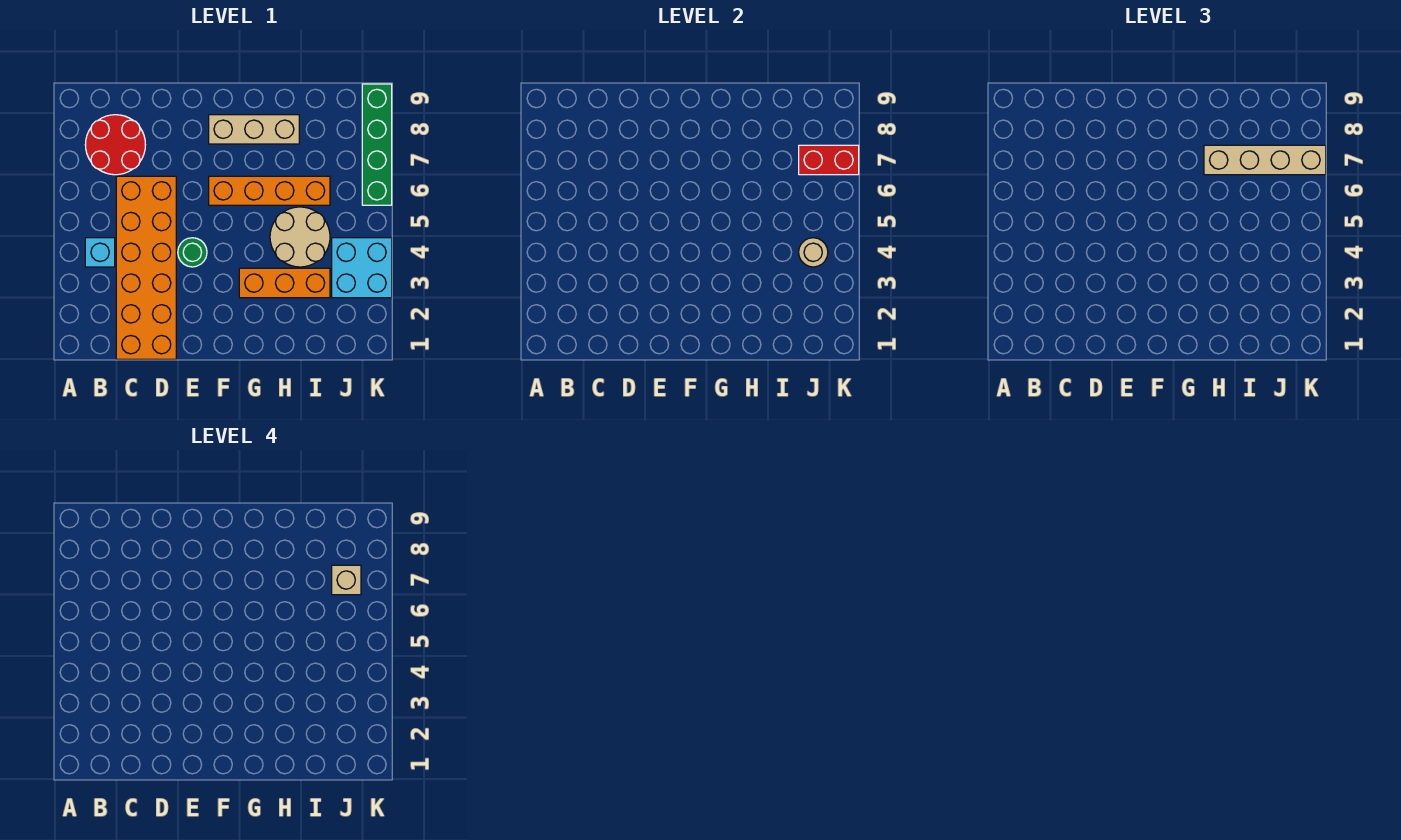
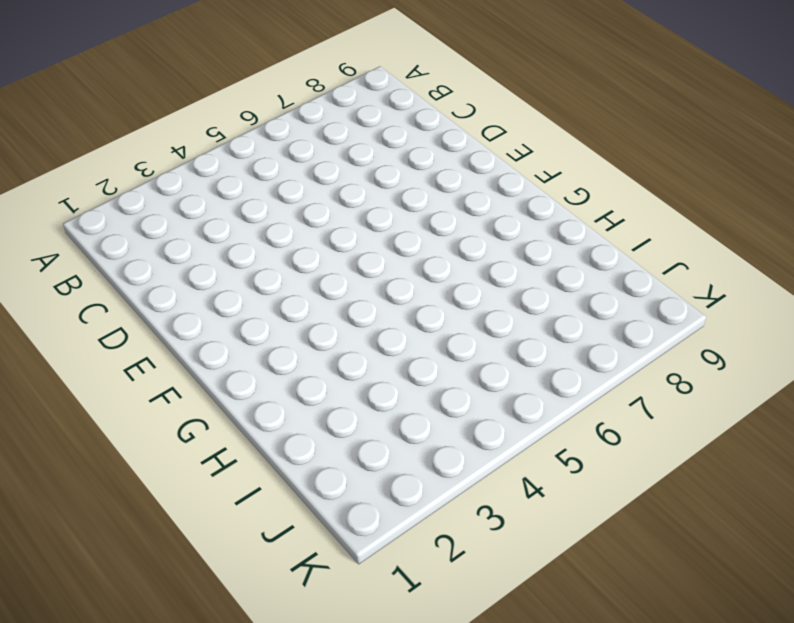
none -> cyan brick B4 level 1
none -> red round brick B7:C8 level 1
none -> orange brick C1:D6 level 1

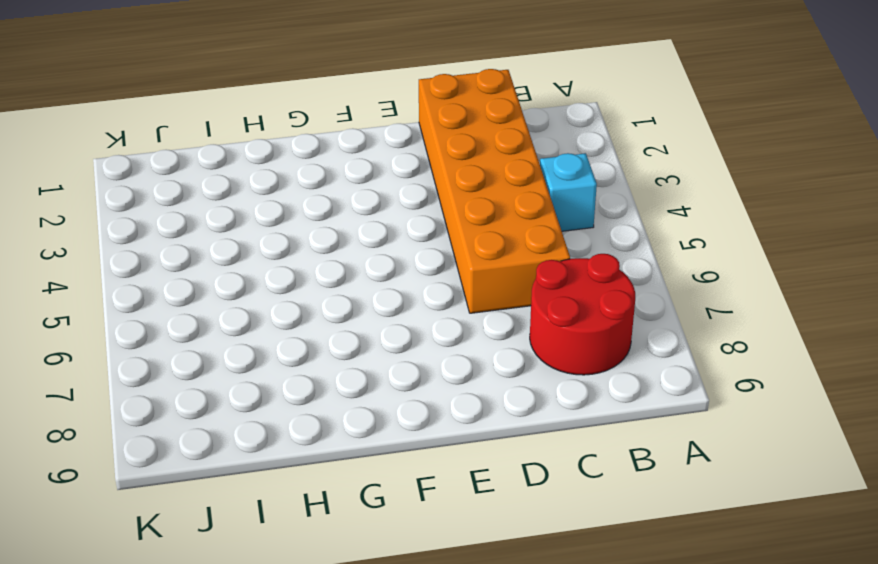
none -> green round brick E4 level 1
none -> orange brick F6:I6 level 1
none -> tan brick F8:H8 level 1

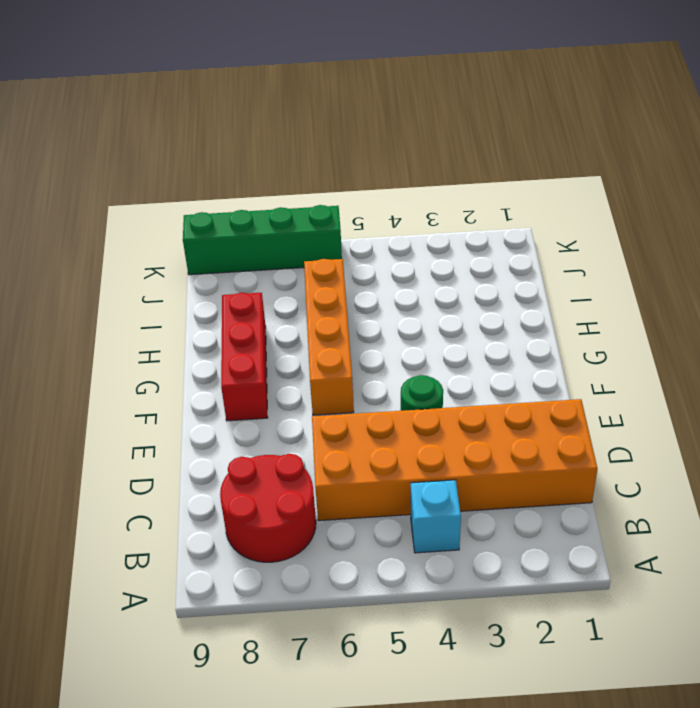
red brick F8:H8 level 1 -> tan brick F8:H8 level 1
none -> orange brick G3:I3 level 1
none -> tan round brick H4:I5 level 1
none -> cyan brick J3:K4 level 1

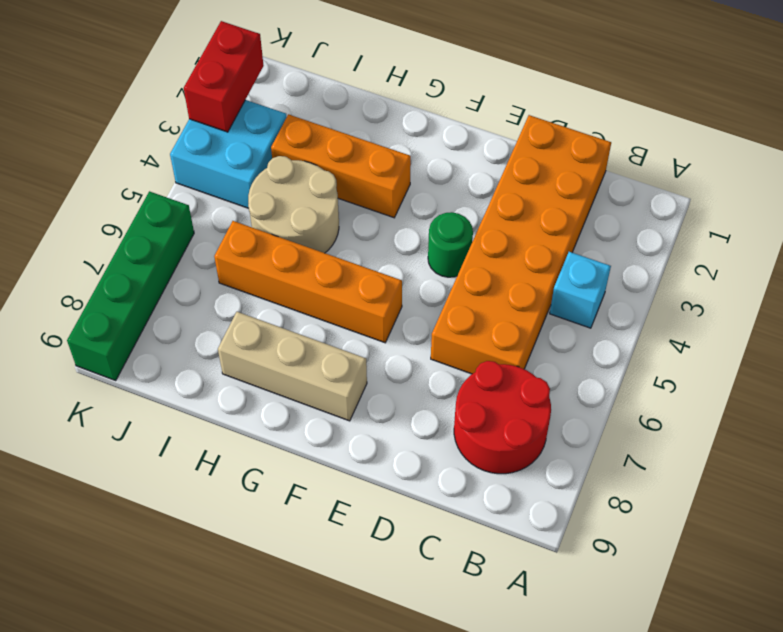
red brick K2:K3 level 2 -> red brick J7:K7 level 2
none -> tan round brick J4 level 2
none -> tan brick H7:K7 level 3
none -> tan brick J7 level 4

